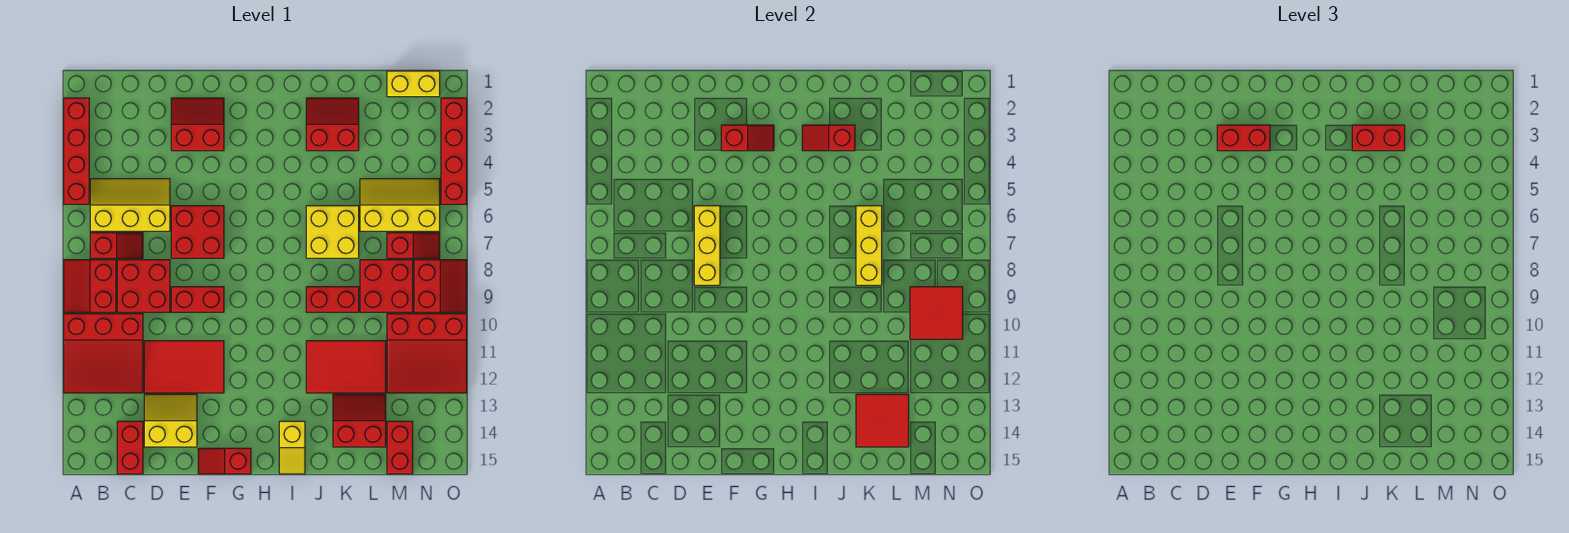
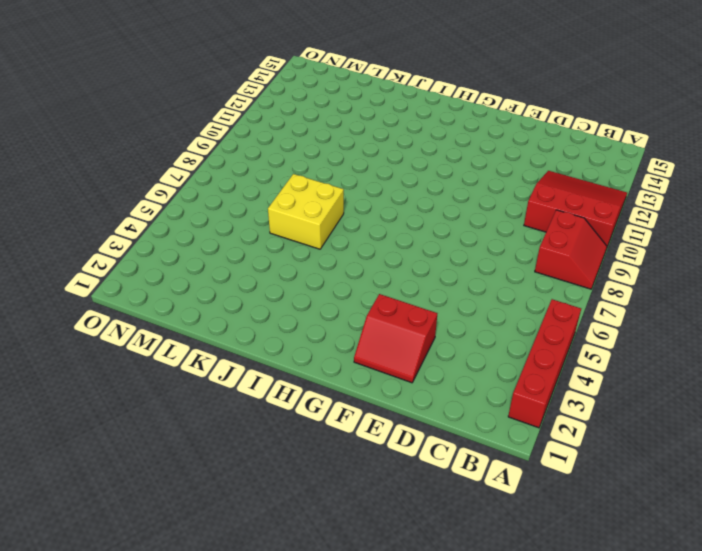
none -> yellow slope B5:D6 level 1 top 6
none -> red slope B7:C7 level 1 top B
none -> red brick C8:D9 level 1
none -> red brick C14:C15 level 1

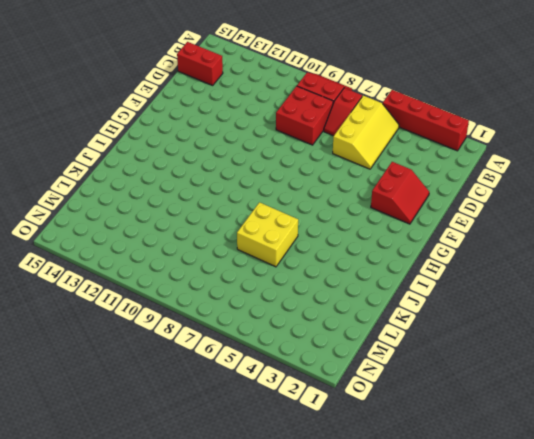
none -> red slope A10:C12 level 1 top 10
none -> red tile D11:F12 level 1
none -> yellow slope D13:E14 level 1 top 14
none -> red brick E6:F7 level 1

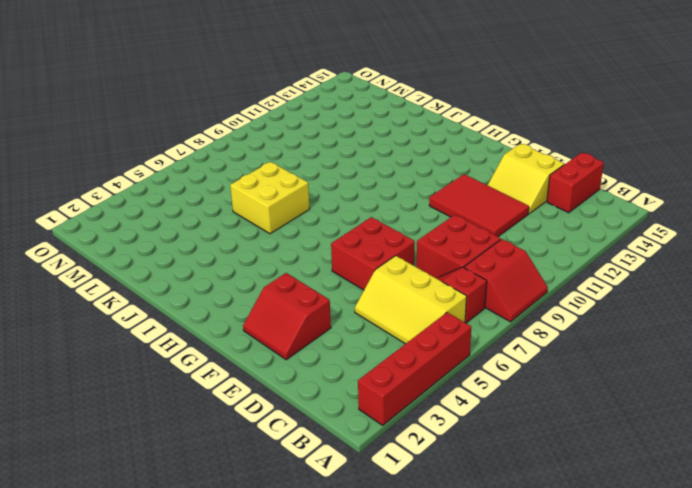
none -> red slope A10:C12 level 1 top 10
none -> red brick E9:F9 level 1
none -> red slope F15:G15 level 1 top G
none -> yellow slope I14:I15 level 1 top 14

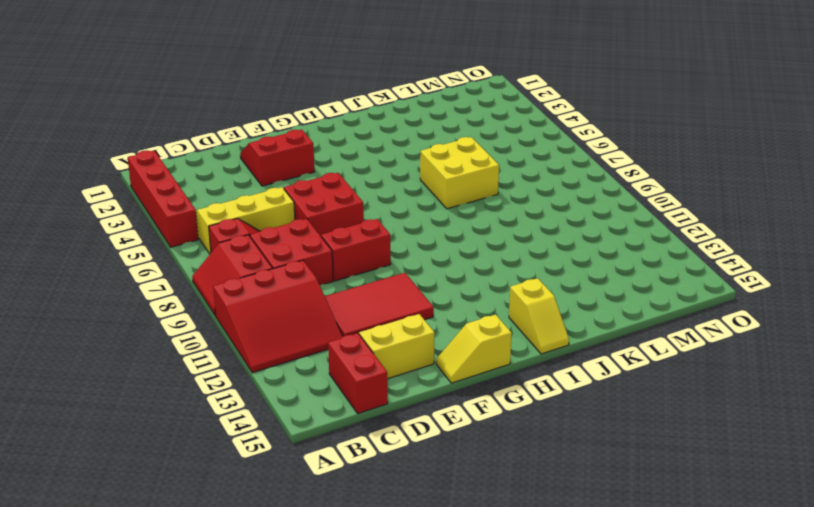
yellow slope F15:G15 level 1 top G -> red slope F15:G15 level 1 top G
none -> red slope J2:K3 level 1 top 3
none -> red brick J9:K9 level 1
none -> red tile J11:L12 level 1
none -> red slope K13:L14 level 1 top 14

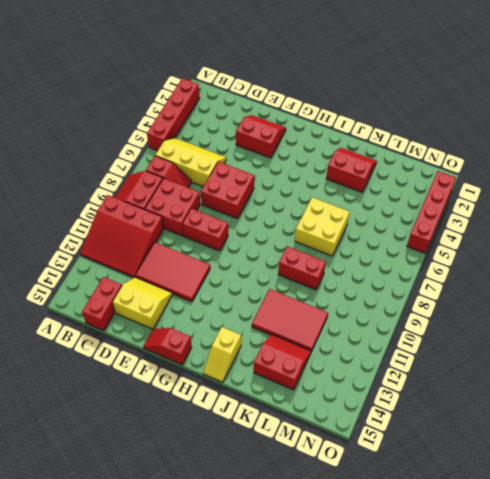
none -> yellow slope L5:N6 level 1 top 6
none -> red brick L8:M9 level 1
none -> yellow brick M1:N1 level 1
none -> red slope M7:N7 level 1 top M

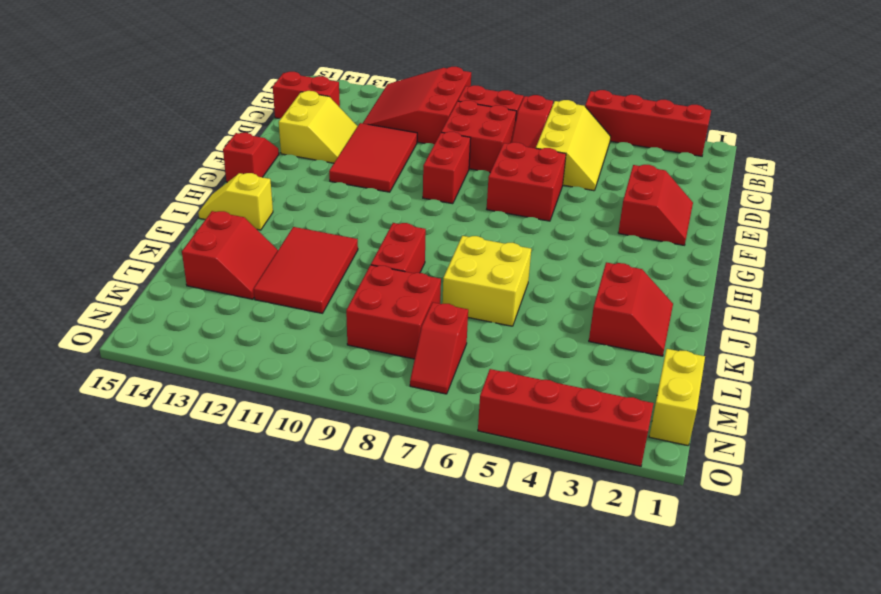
none -> yellow slope L5:N6 level 1 top 6
none -> red slope M10:O12 level 1 top 10
none -> red brick M14:M15 level 1
none -> red slope N8:O9 level 1 top N

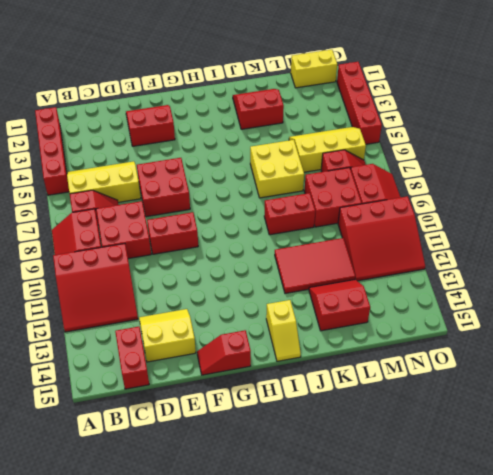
none -> red tile D11:F12 level 1
none -> red brick M14:M15 level 1
none -> yellow brick E6:E8 level 2
none -> red slope F3:G3 level 2 top F

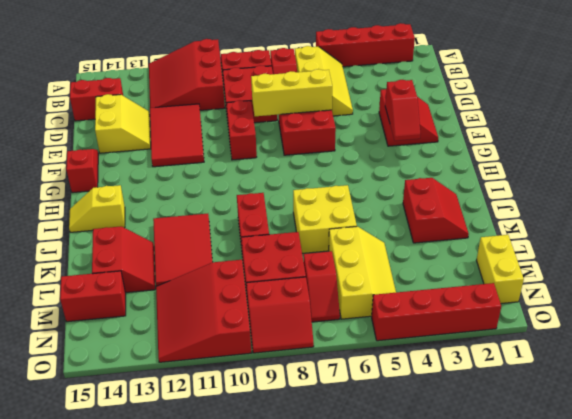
none -> red slope I3:J3 level 2 top J
none -> yellow brick K6:K8 level 2
none -> red tile K13:L14 level 2
none -> red tile M9:N10 level 2

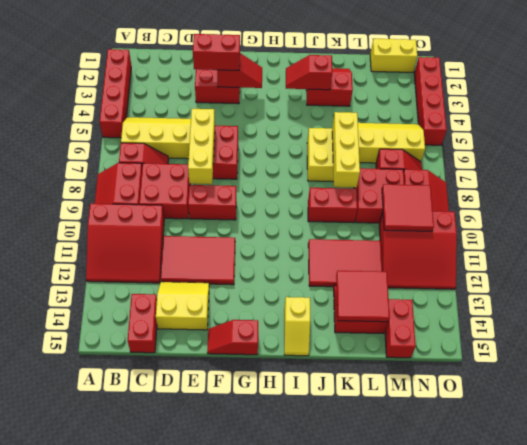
none -> red brick J3:K3 level 3

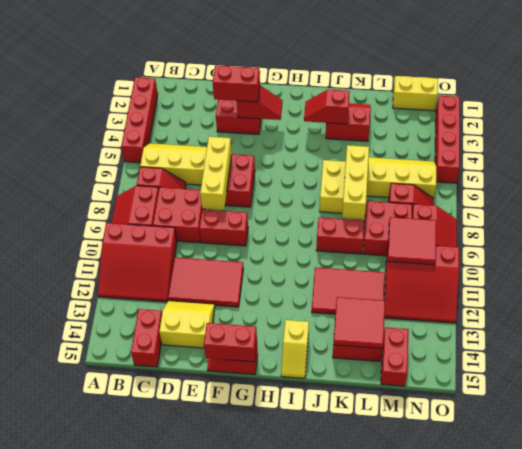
red brick F15:G15 level 2 -> red brick J3:K3 level 3

